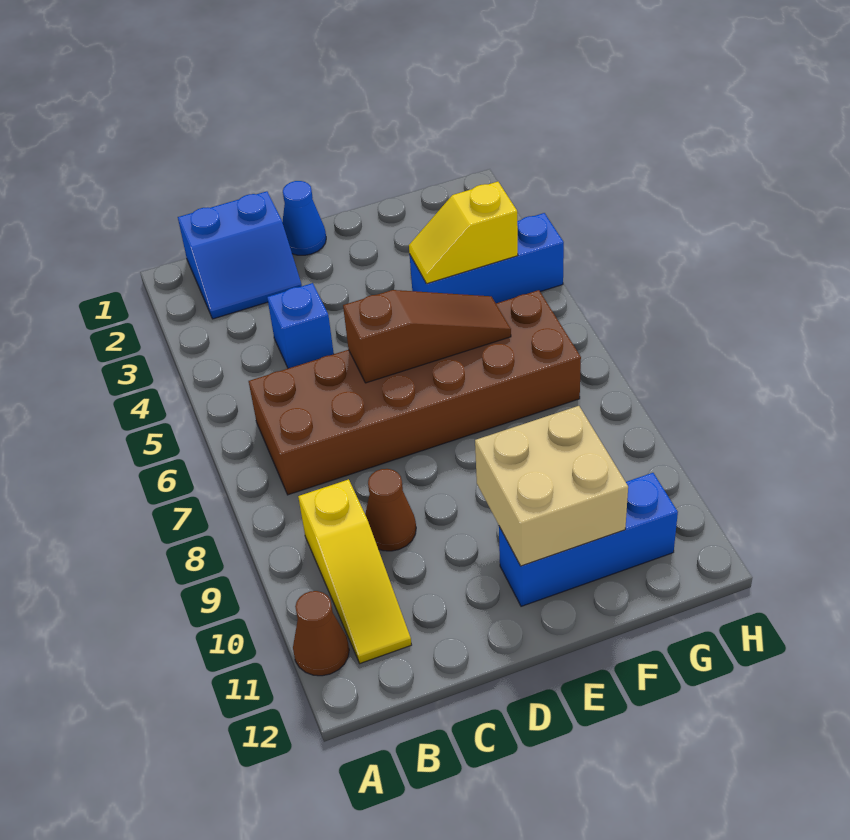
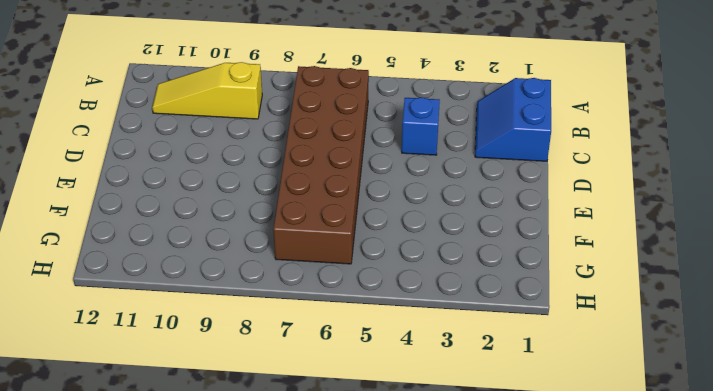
none -> brown cone A11 level 1
none -> brown cone C9 level 1
none -> blue cone D1 level 1

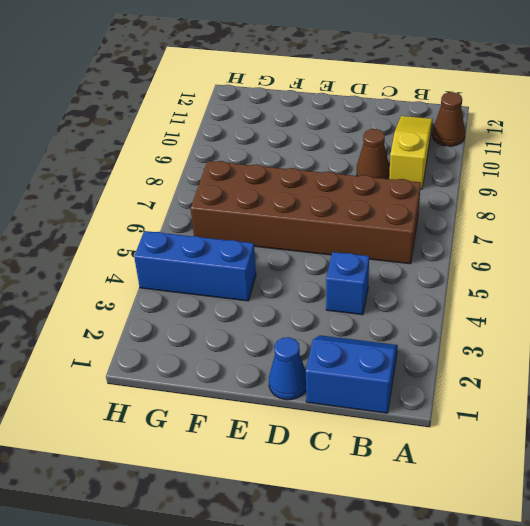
none -> blue brick E11:G11 level 1
none -> brown slope D6:F6 level 2 top D
none -> tan brick E10:F11 level 2

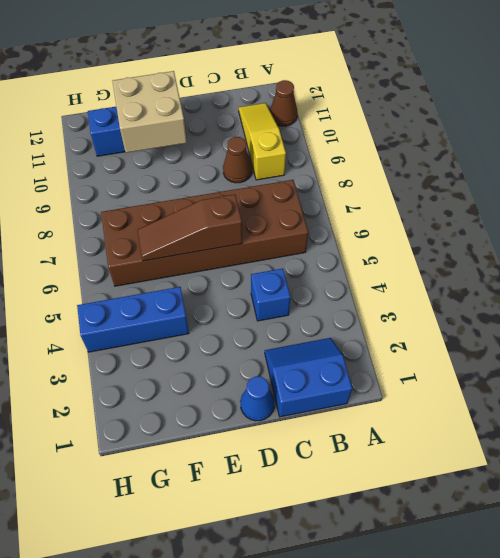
none -> yellow slope F4:G4 level 2 top G

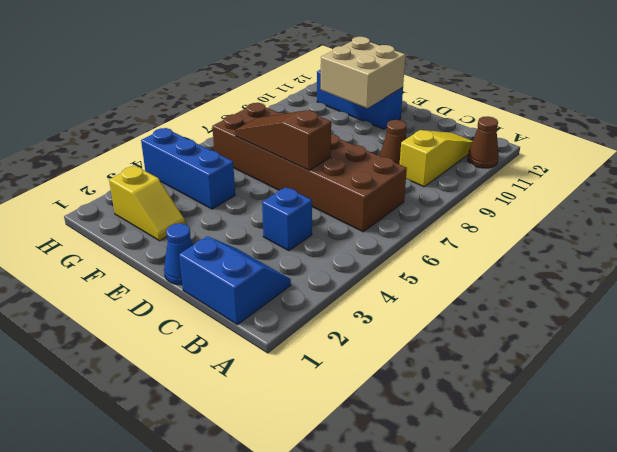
yellow slope F2:G2 level 1 top G -> yellow slope F4:G4 level 2 top G

